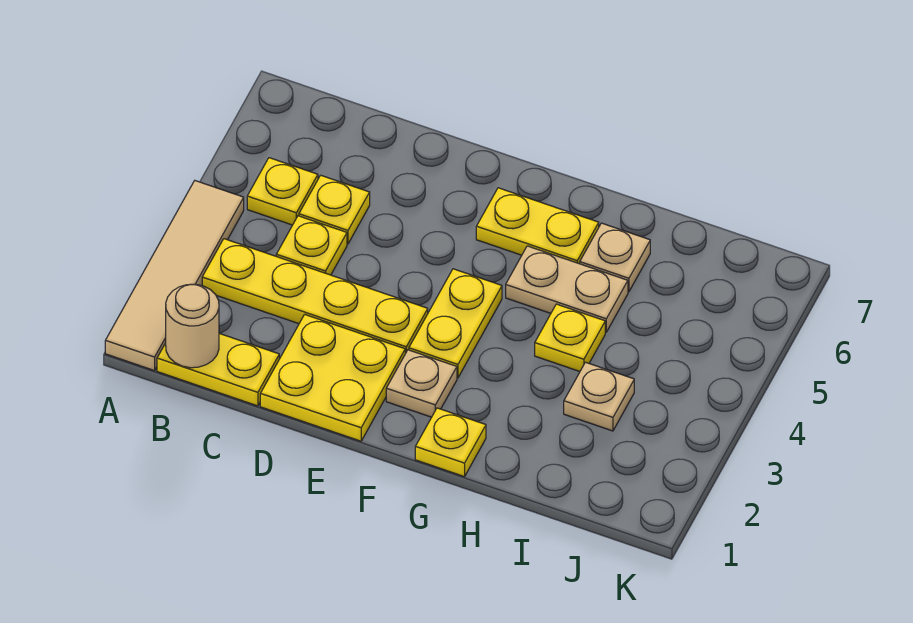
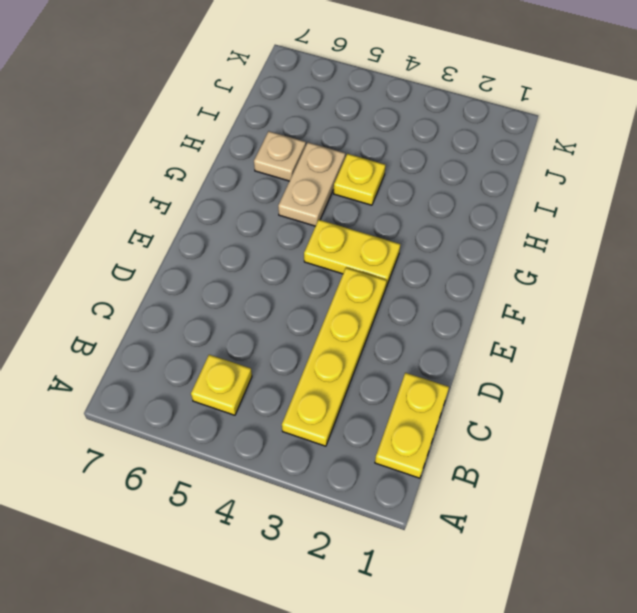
none -> tan tile A1:A4 level 1
none -> yellow plate C4 level 1
none -> yellow plate C5 level 1

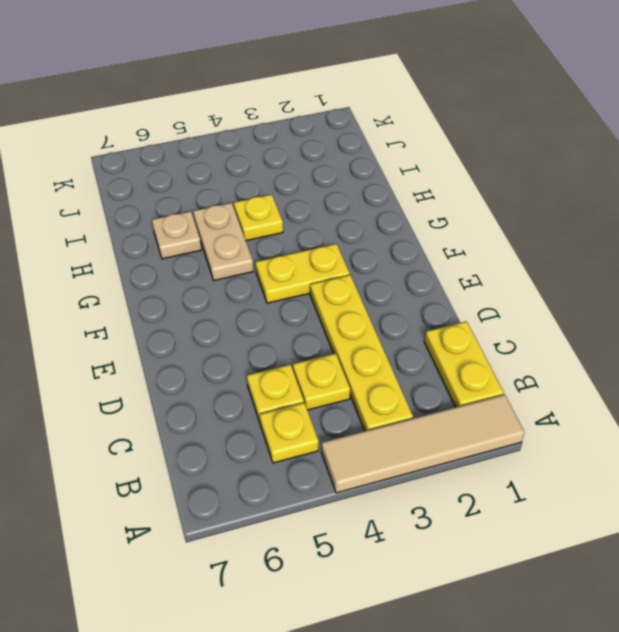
none -> yellow plate D1:E2 level 1
none -> tan plate F2 level 1
none -> yellow plate F6:G6 level 1

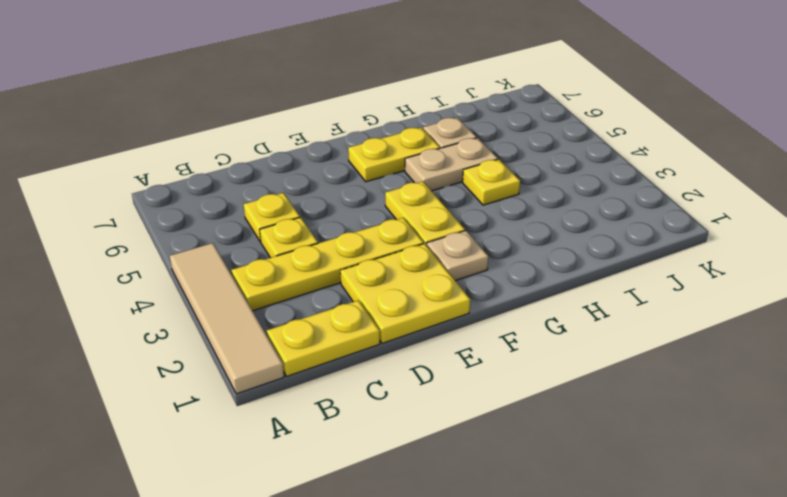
none -> yellow plate B5 level 1
none -> yellow plate G1 level 1
none -> tan plate I3 level 1

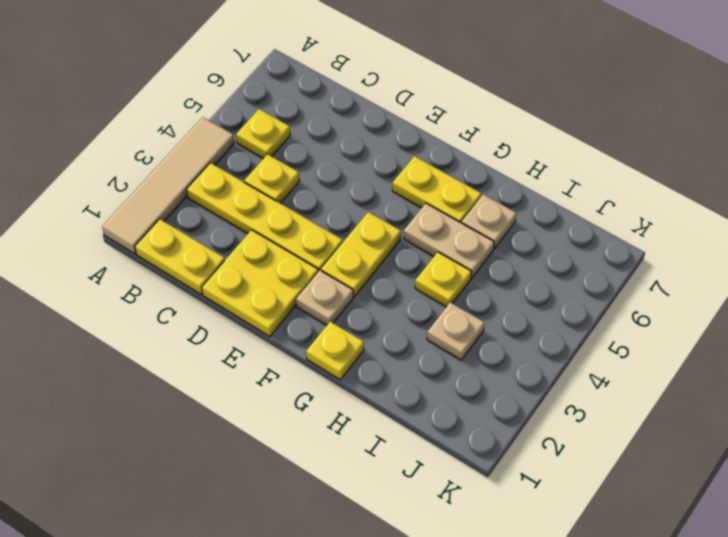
none -> yellow plate C5 level 1
none -> tan round brick B1 level 2

